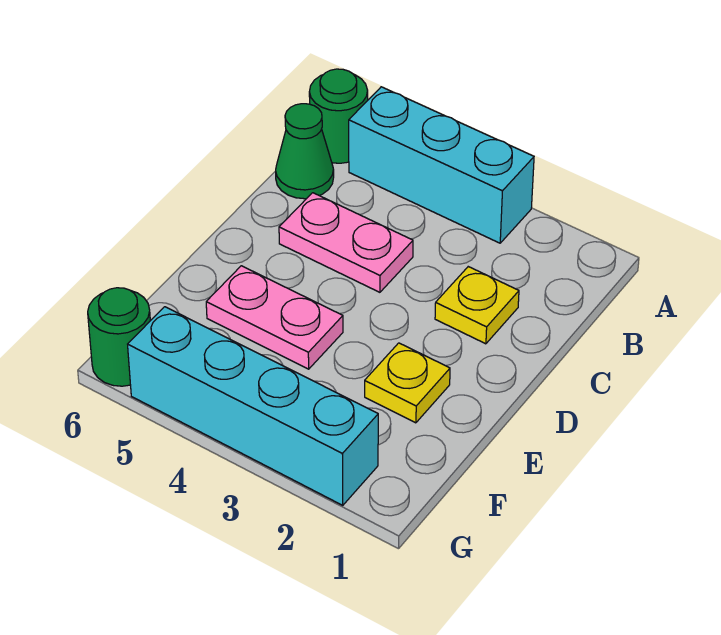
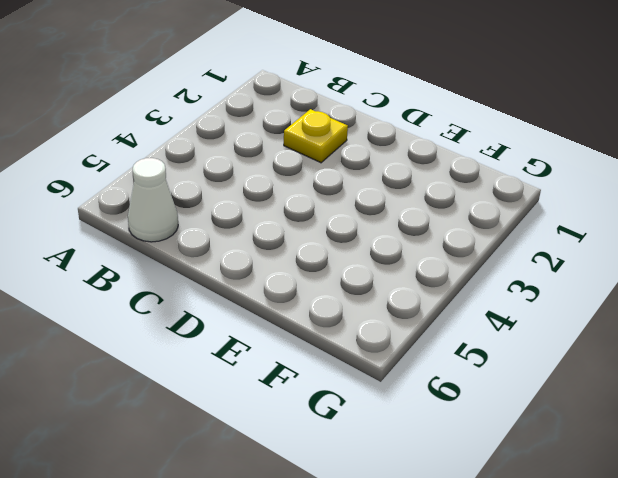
white cone B6 level 1 -> green cone B6 level 1
none -> cyan brick A3:A5 level 1
none -> green round brick A6 level 1

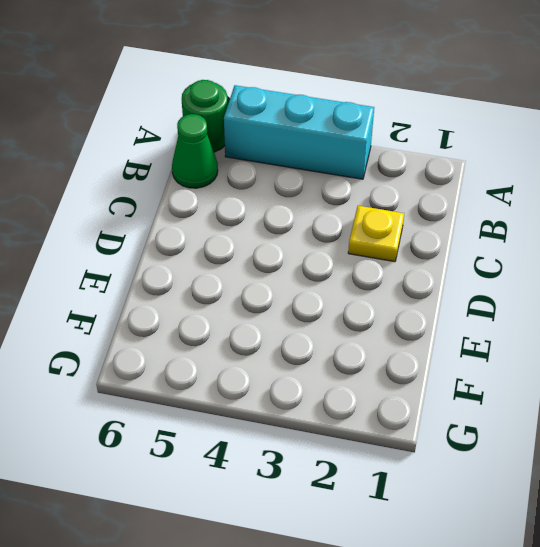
none -> pink plate C4:C5 level 1
none -> yellow plate E2 level 1

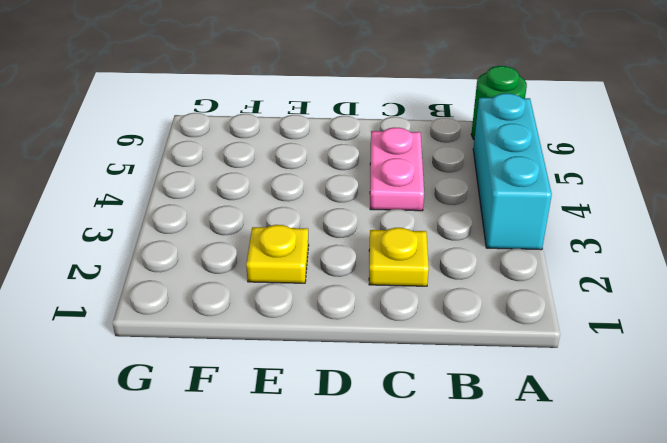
none -> green cone B6 level 1
none -> pink plate E4:E5 level 1

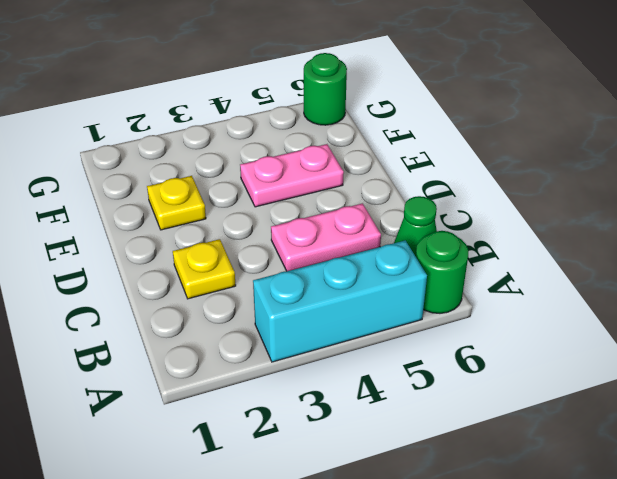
none -> cyan brick G2:G5 level 1

